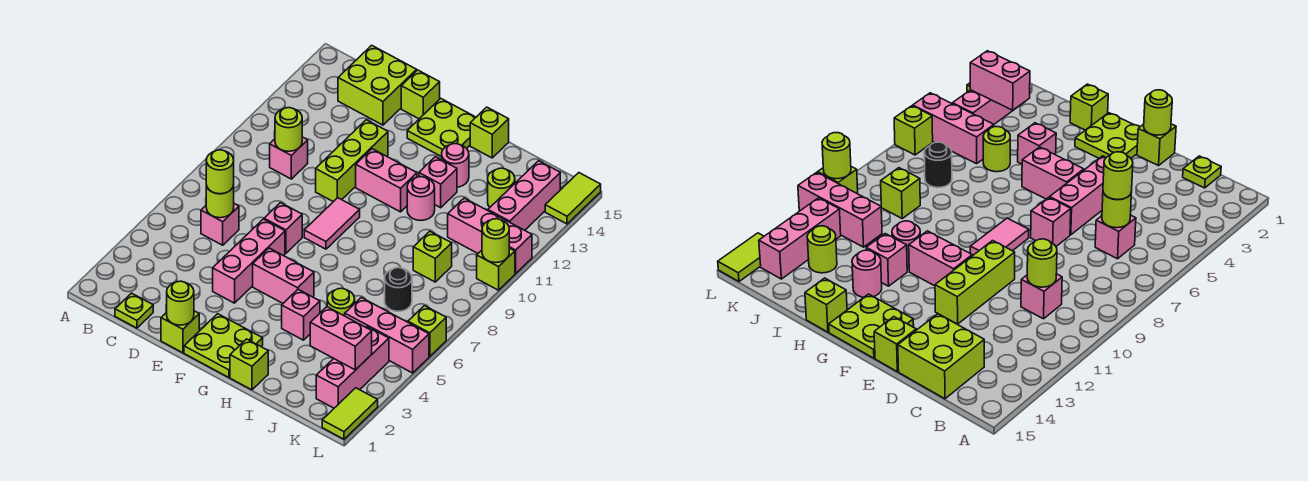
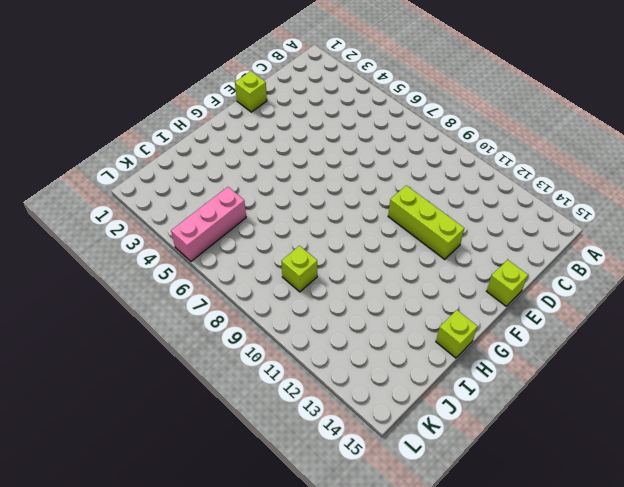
none -> lime plate C1 level 1
none -> pink brick C6 level 1
none -> pink brick C10 level 1
none -> lime brick C14:D15 level 1

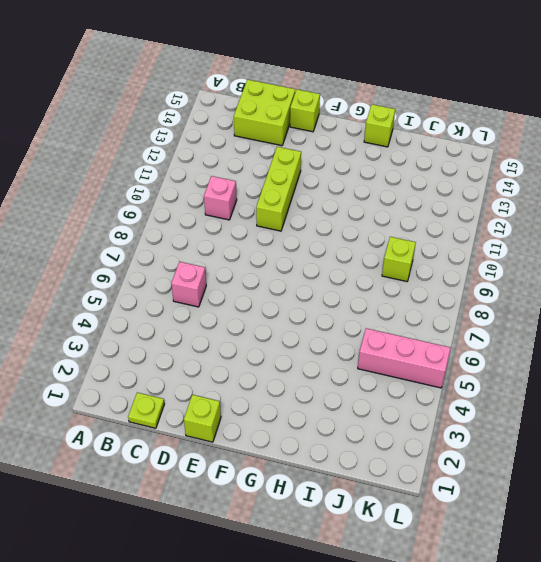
none -> pink brick E4:E6 level 1
none -> pink brick E7 level 1
none -> lime plate F1:G2 level 1
none -> pink brick F5:G5 level 1

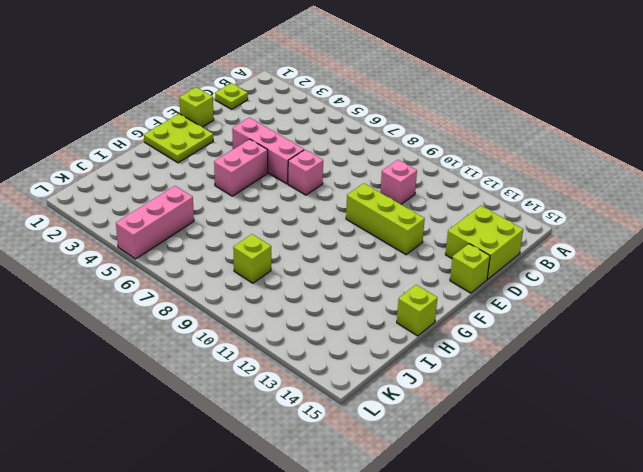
none -> pink brick C6 level 1
none -> pink tile F8:F9 level 1
none -> pink brick F11:G11 level 1
none -> lime plate F14:G15 level 1

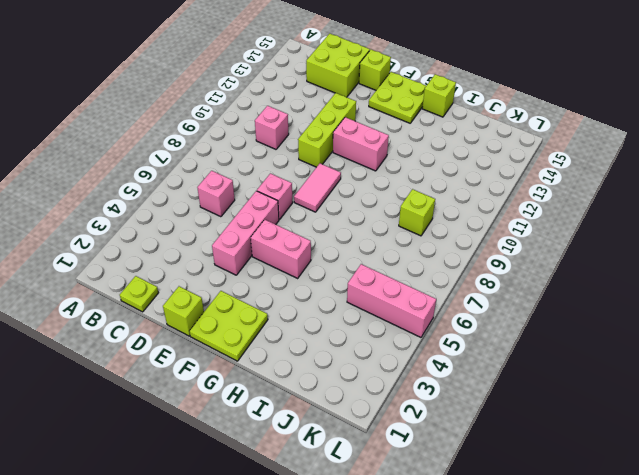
none -> lime brick H1 level 1
none -> pink brick H4 level 1
none -> pink round brick H11 level 1
none -> pink brick H12 level 1

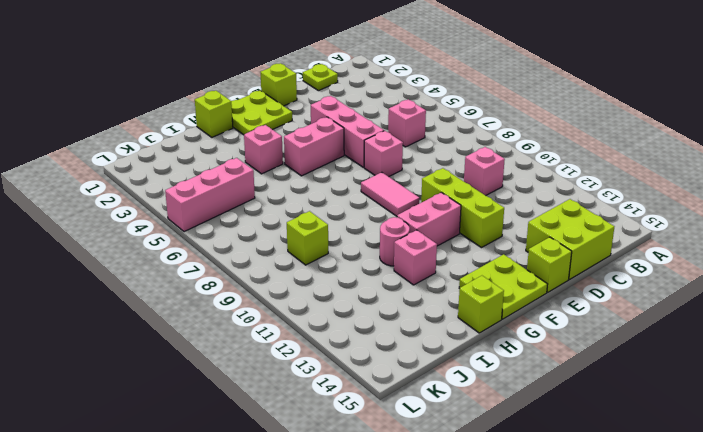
none -> pink round brick H13 level 1
none -> lime round brick I5 level 1
none -> black round brick J7 level 1
none -> pink brick J11:L11 level 1

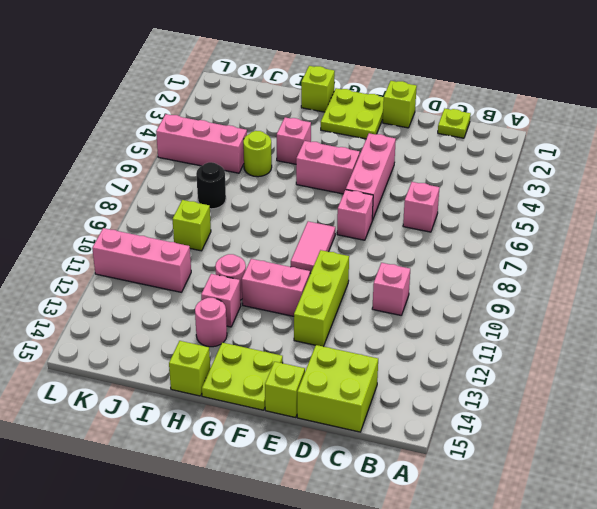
none -> lime round brick J13 level 1
none -> pink brick K2:K4 level 1
none -> pink brick K12:K14 level 1
none -> lime tile L1:L2 level 1

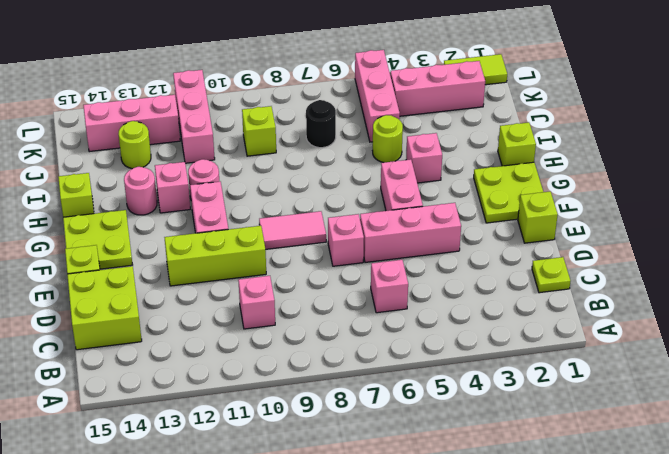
none -> lime brick L6 level 1
none -> lime brick L10 level 1
none -> lime tile L14:L15 level 1
none -> lime round brick C6 level 2

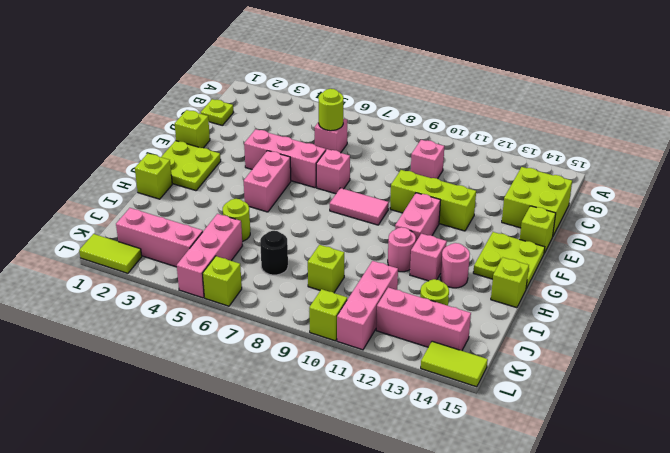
none -> pink brick H4 level 1
none -> lime round brick C10 level 2
none -> lime round brick E1 level 2
none -> pink brick J3:K3 level 2

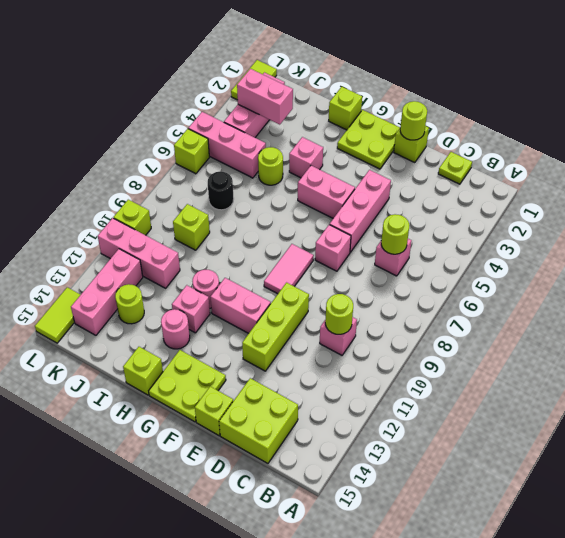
none -> lime round brick L10 level 2
none -> lime round brick C6 level 3

